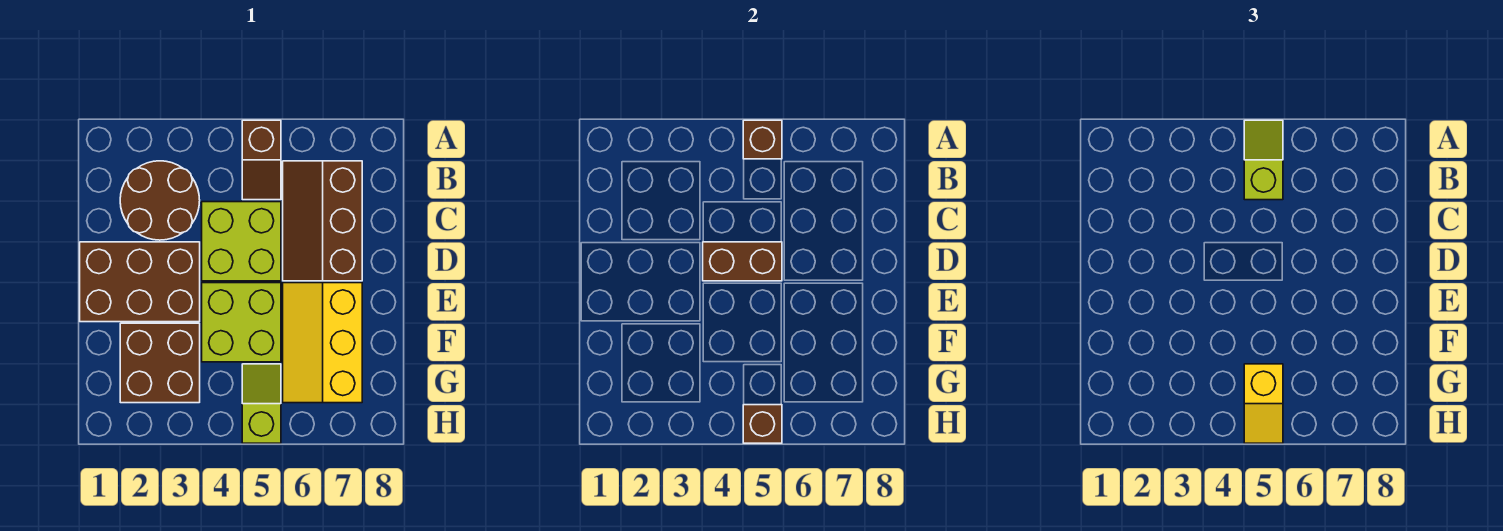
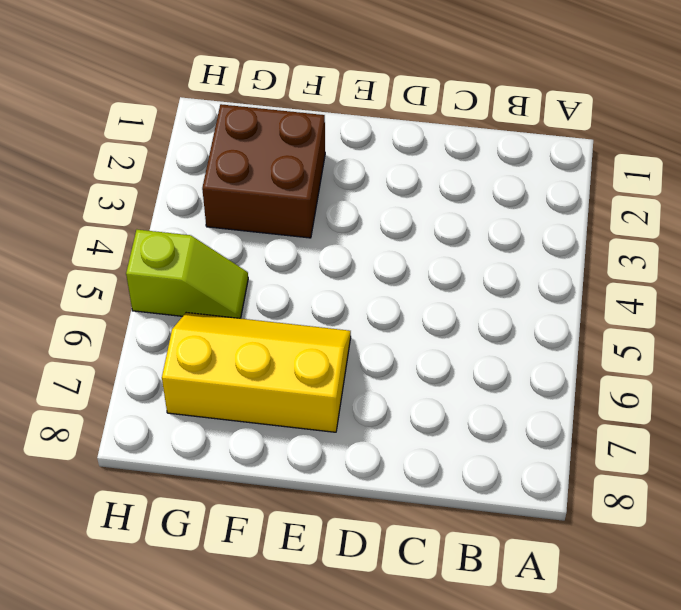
none -> brown slope A5:B5 level 1 top A
none -> brown round brick B2:C3 level 1
none -> brown slope B6:D7 level 1 top 7

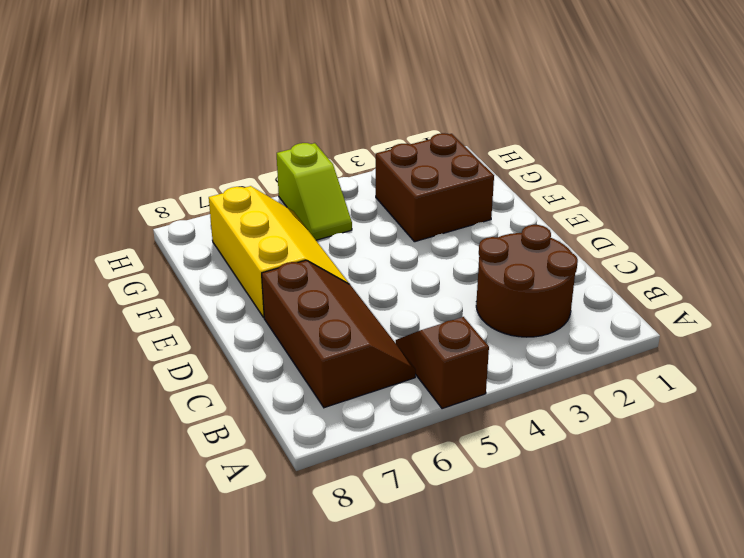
none -> lime brick C4:D5 level 1
none -> brown brick D1:E3 level 1
none -> lime brick E4:F5 level 1

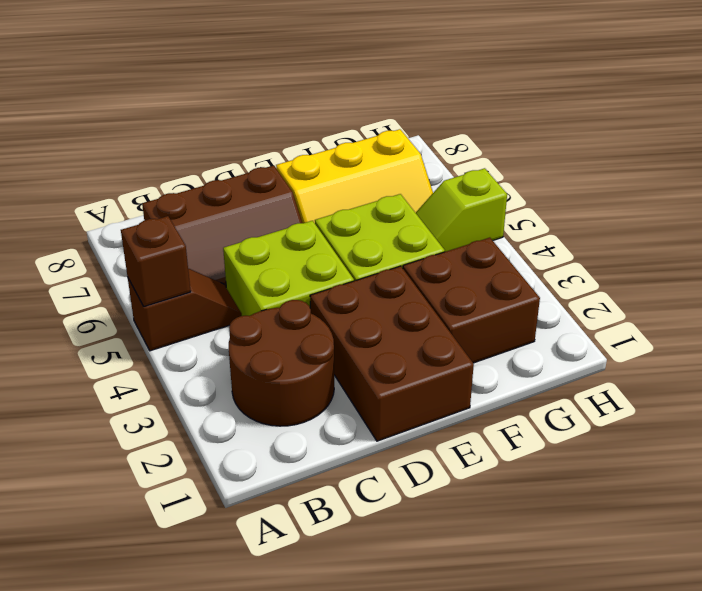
none -> brown brick D4:D5 level 2
none -> brown brick H5 level 2
none -> lime slope A5:B5 level 3 top B

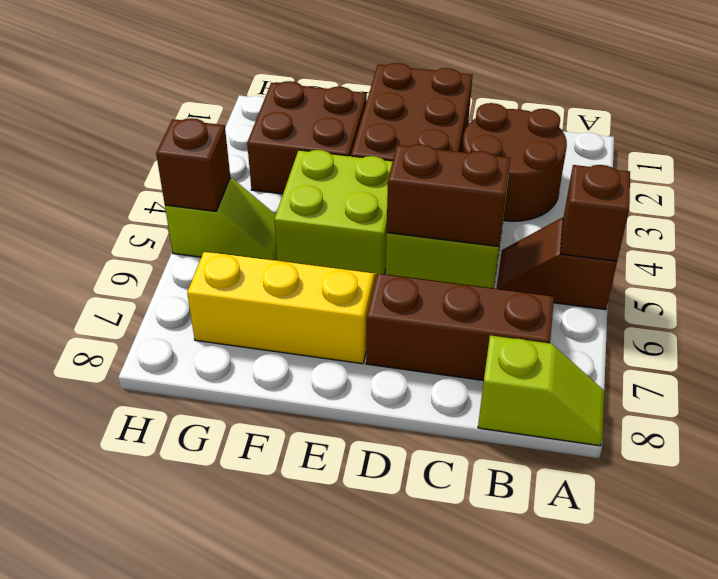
lime slope A8:B8 level 1 top B -> lime slope A5:B5 level 3 top B
brown brick C5:D5 level 2 -> brown brick D4:D5 level 2
none -> yellow slope G5:H5 level 3 top G

